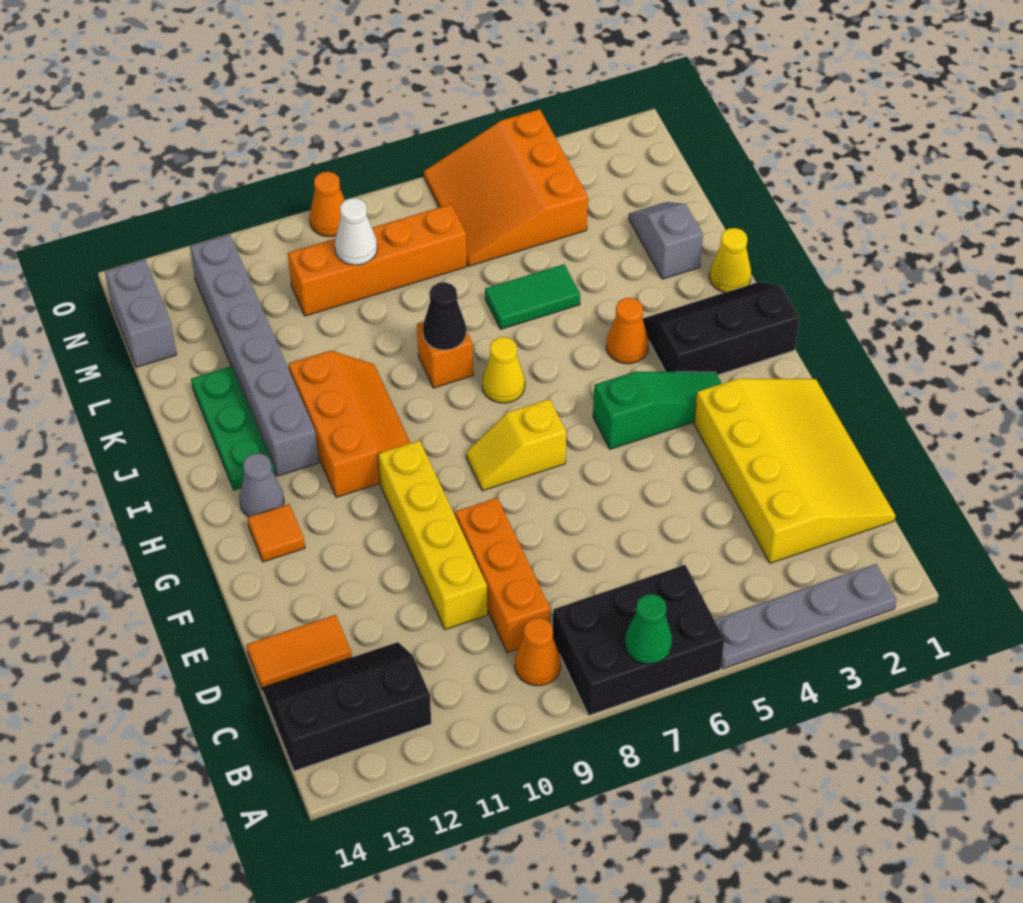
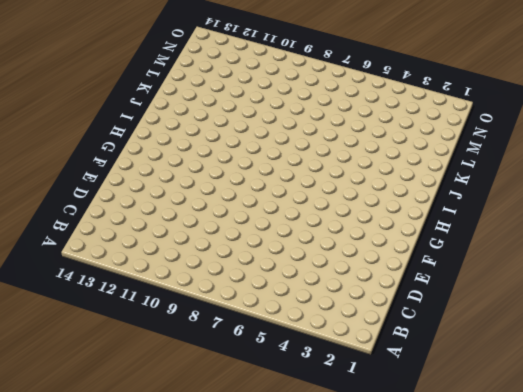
none -> grey plate A2:A5 level 1
none -> black brick A6:B8 level 1
none -> orange cone B9 level 1

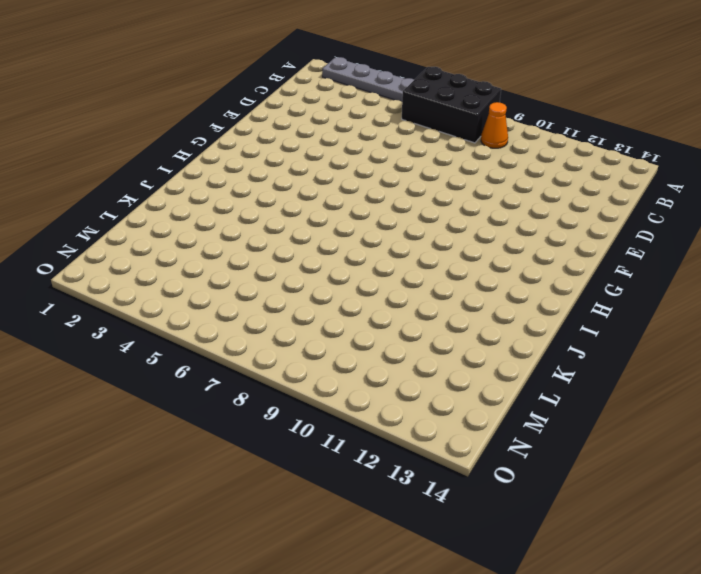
none -> black slope B12:C14 level 1 top B
none -> yellow slope C1:F3 level 1 top 3
none -> orange brick C9:E9 level 1

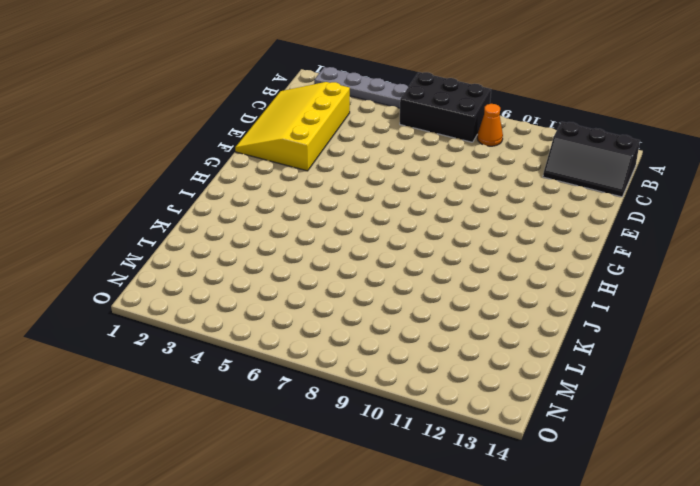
none -> orange brick C9:E9 level 1
none -> yellow brick D10:G10 level 1
none -> orange tile D13:D14 level 1

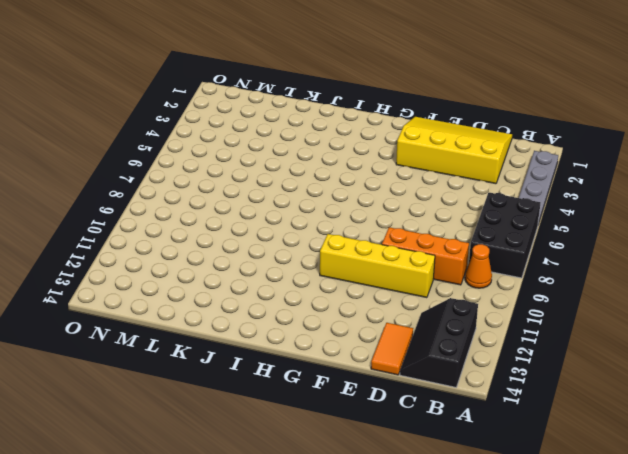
none -> green slope G3:G5 level 1 top 5
none -> yellow slope G7:G8 level 1 top 7
none -> orange tile G13 level 1

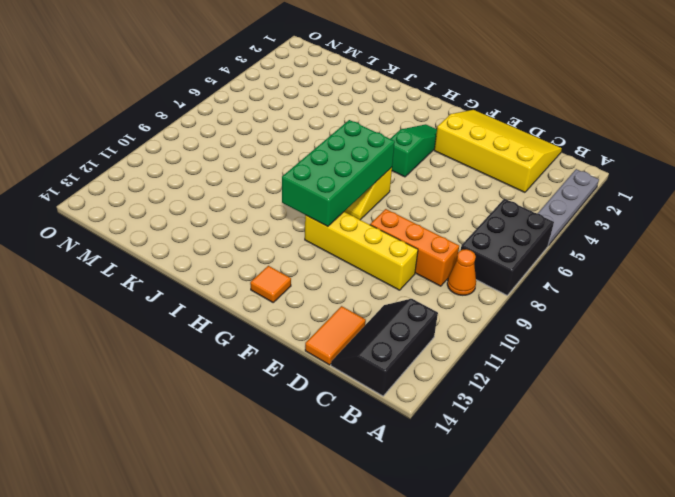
green brick G7:H10 level 2 -> none
none -> black slope H1:I3 level 1 top H
none -> orange slope H10:J11 level 1 top 11
none -> grey cone H13 level 1

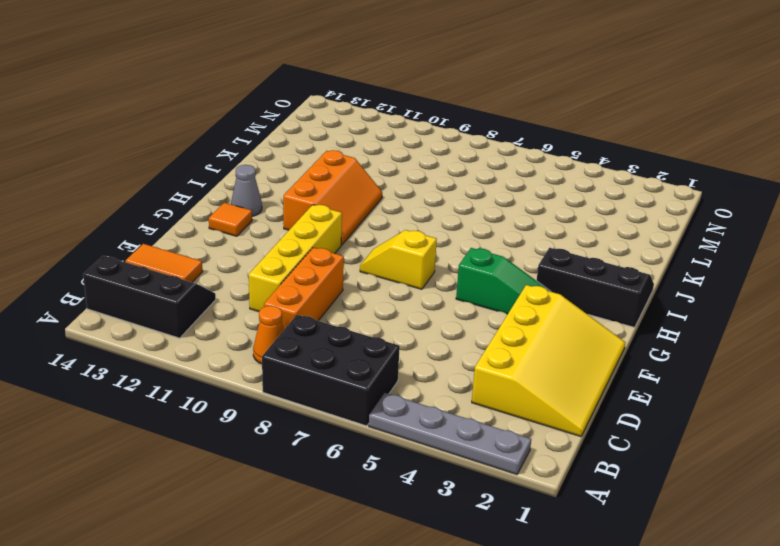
none -> orange cone I4 level 1
none -> yellow cone I7 level 1
none -> grey brick I12:N12 level 1

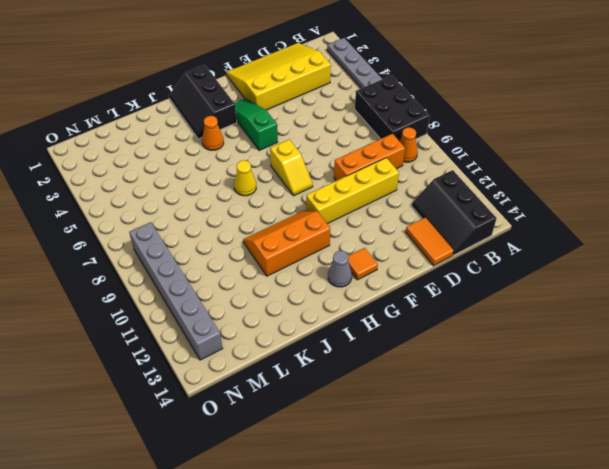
grey brick N8:N13 level 1 -> grey brick I12:N12 level 1
none -> green plate I13:K13 level 1
none -> yellow cone J1 level 1
none -> orange brick J8 level 1

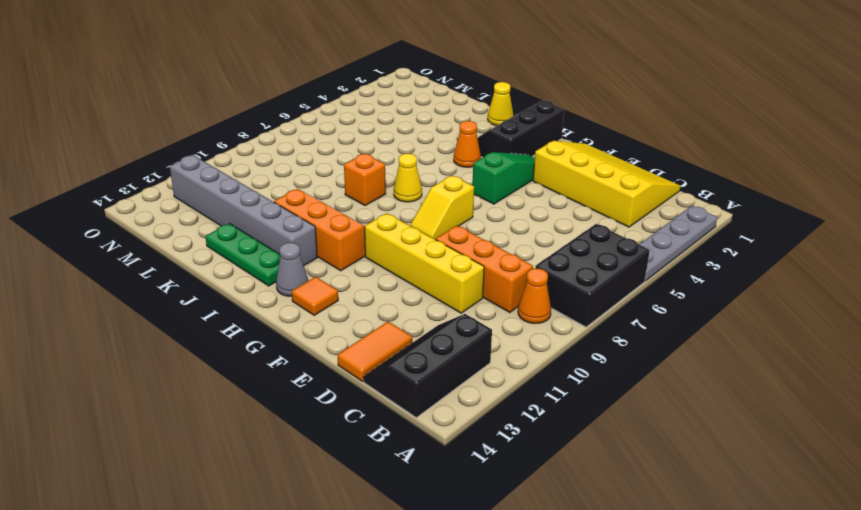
none -> grey slope K2:L2 level 1 top K
none -> green tile K5:K6 level 1
none -> orange slope M4:O6 level 1 top 4

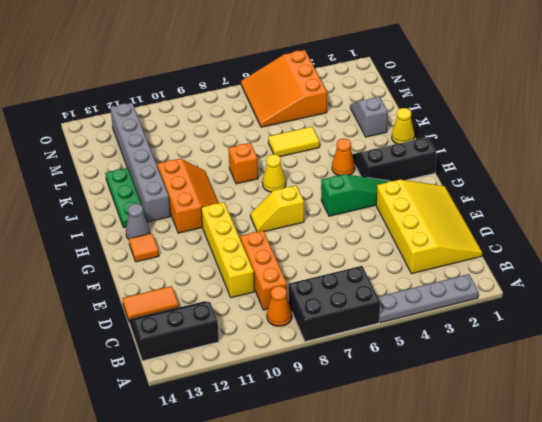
yellow tile K5:K6 level 1 -> green tile K5:K6 level 1
none -> orange brick M7:M10 level 1
none -> grey brick M14:N14 level 1
none -> orange cone O9 level 1

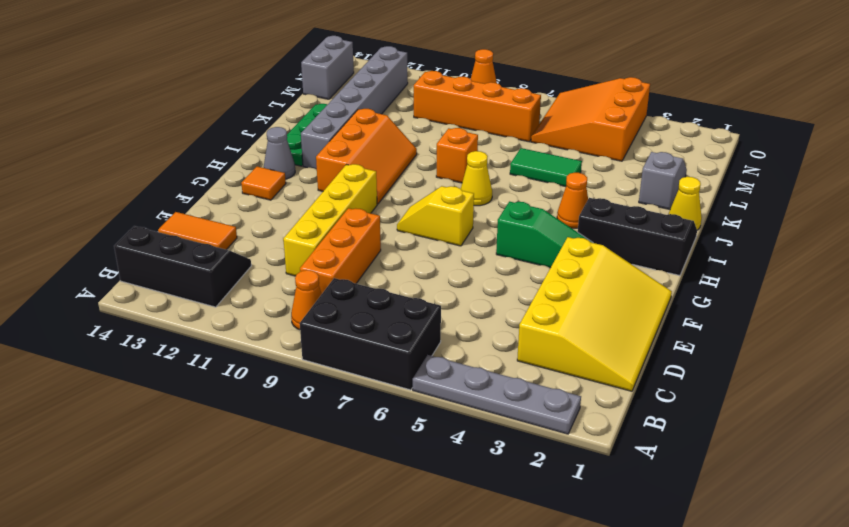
none -> green cone A7 level 2
none -> black cone J8 level 2
none -> white cone M9 level 2

